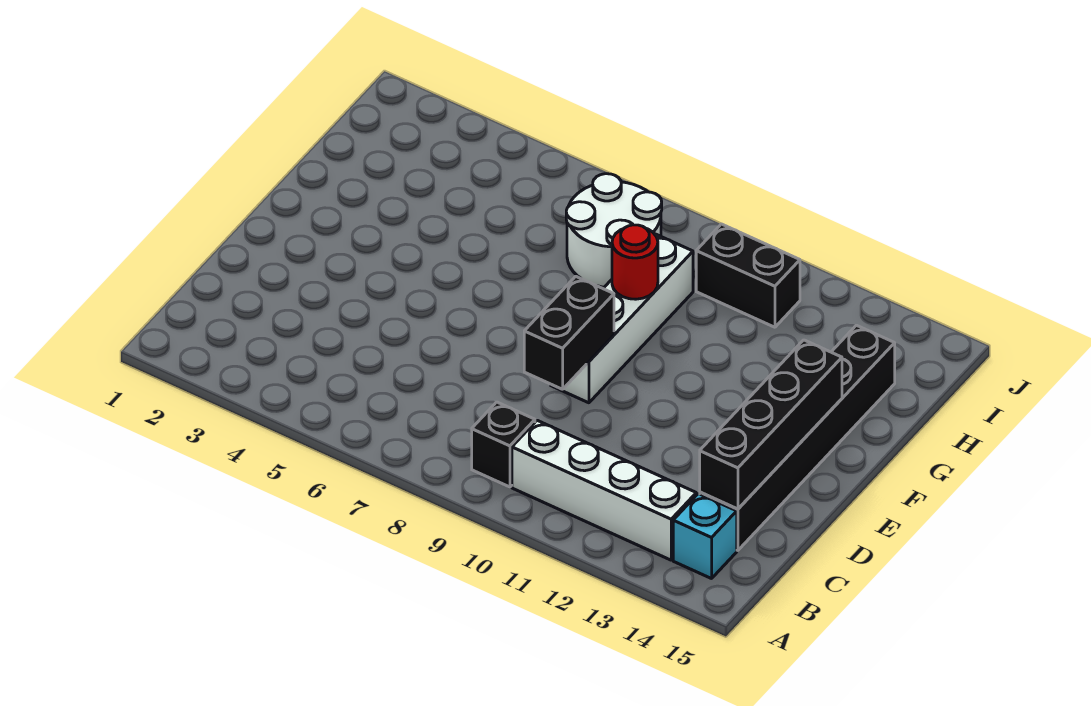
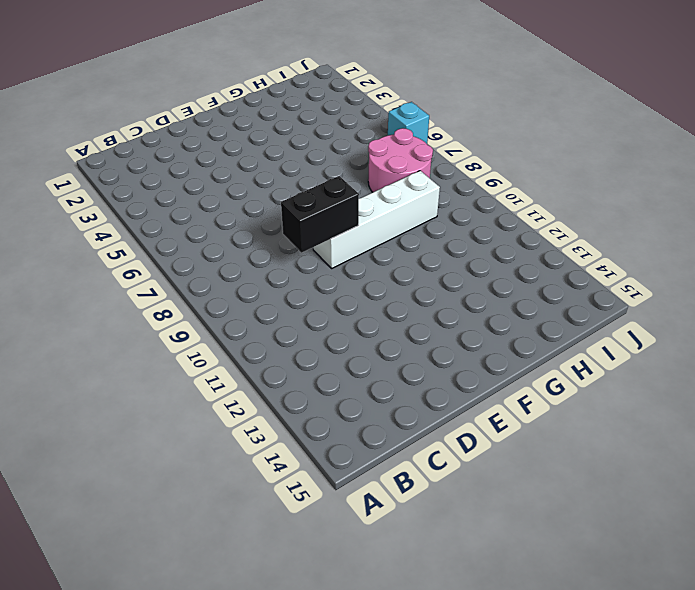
pink round brick H7:I8 level 1 -> white round brick H7:I8 level 1
cyan brick J6 level 1 -> cyan brick B14 level 1
none -> black brick B9 level 1
none -> white brick B10:B13 level 1

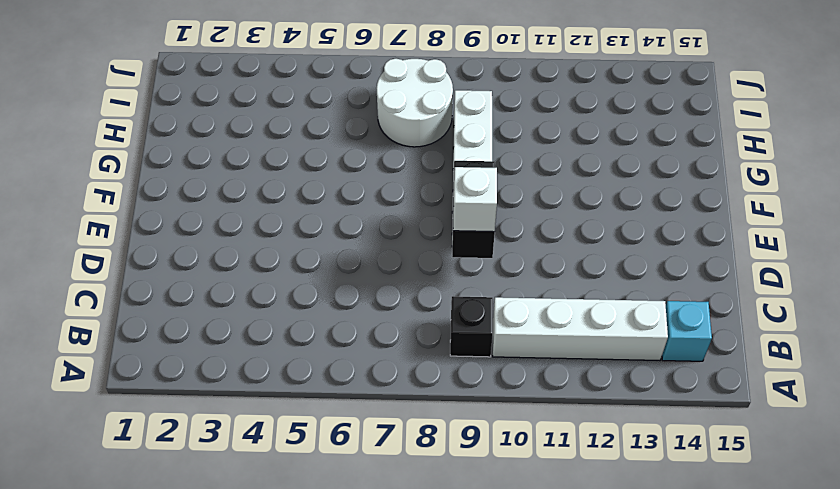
white brick D9 level 3 -> none
none -> black brick C14:H14 level 1
none -> black brick I10:I11 level 1

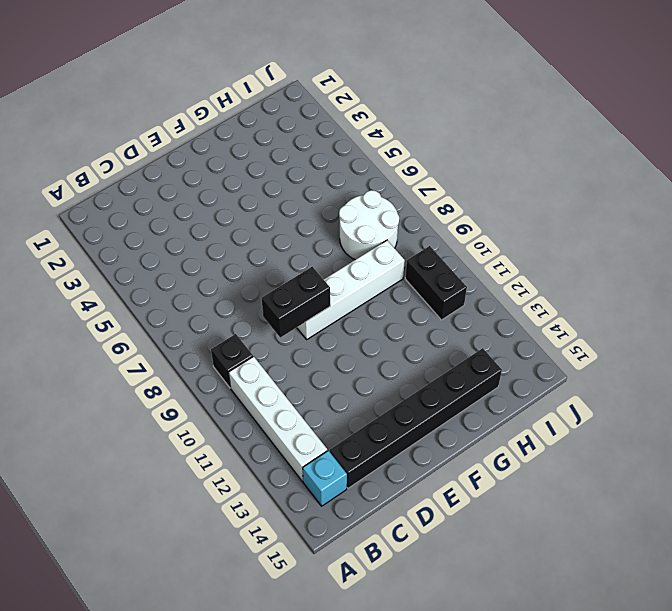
none -> black brick C14:F14 level 2
none -> red round brick G9 level 2

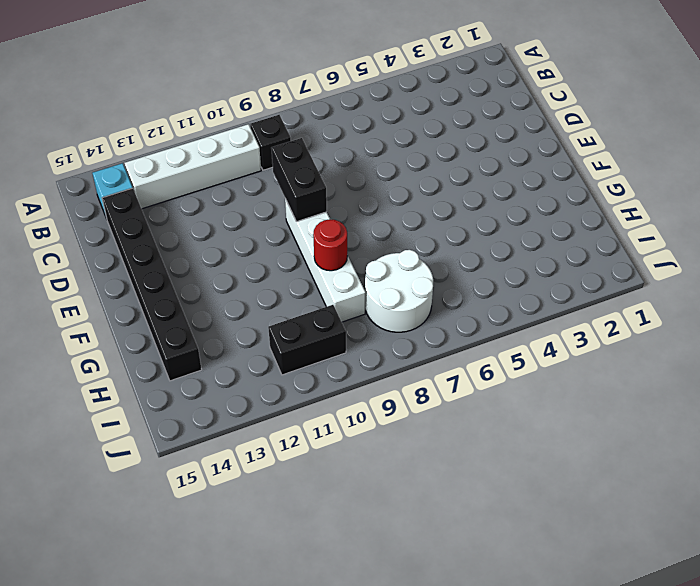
none -> black brick C14:F14 level 2

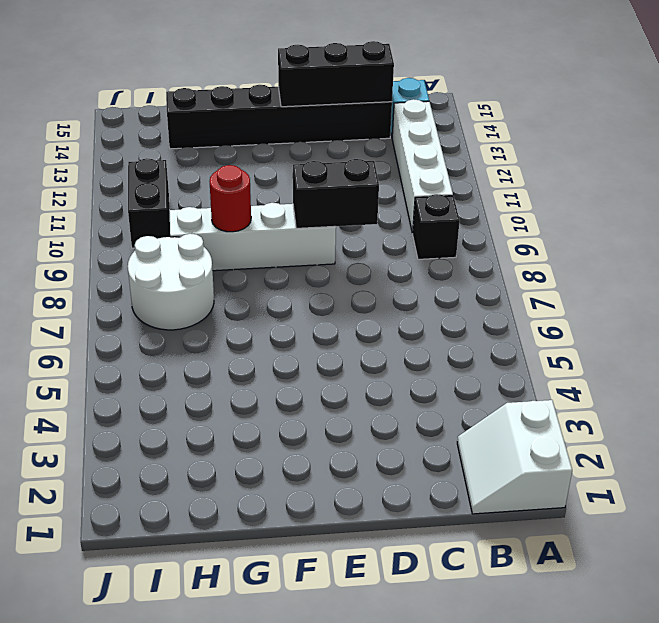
white slope A1:B2 level 1 top A -> none
black brick C14:E14 level 2 -> black brick C14:F14 level 2

